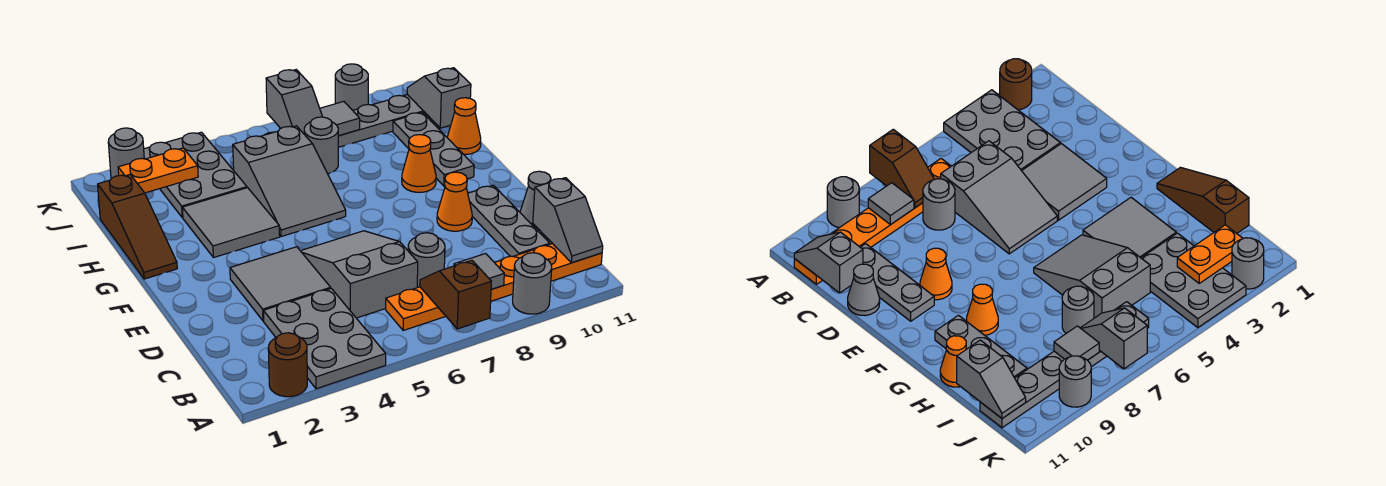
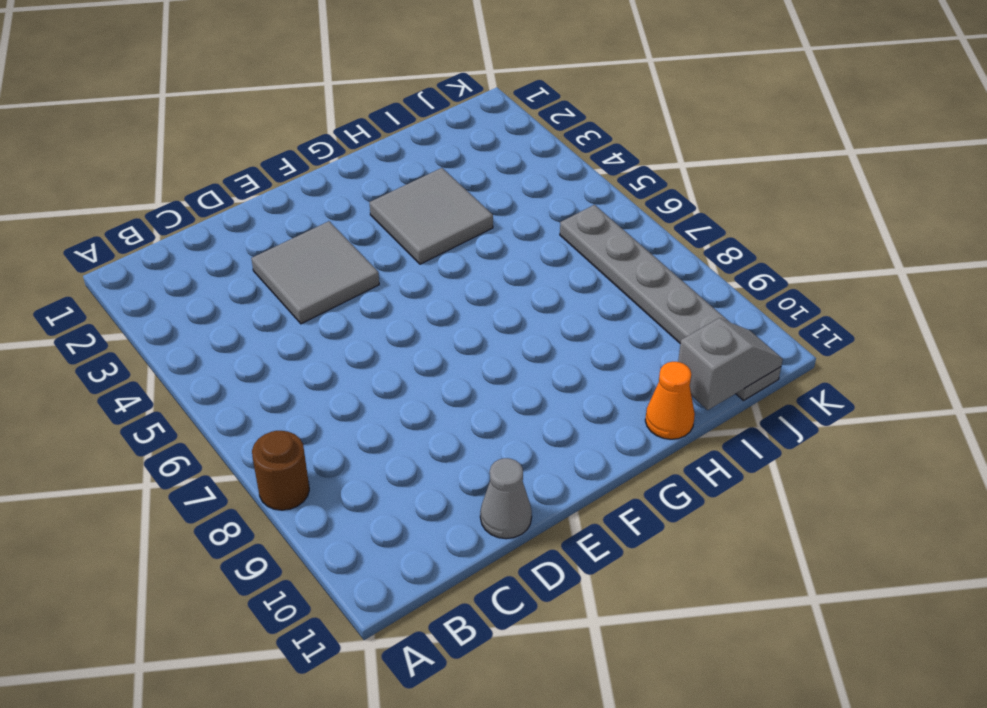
brown round brick A8 level 1 -> brown round brick A2 level 1
none -> grey plate A3:C4 level 1
none -> grey round brick A9 level 1
none -> orange plate B6:B11 level 1

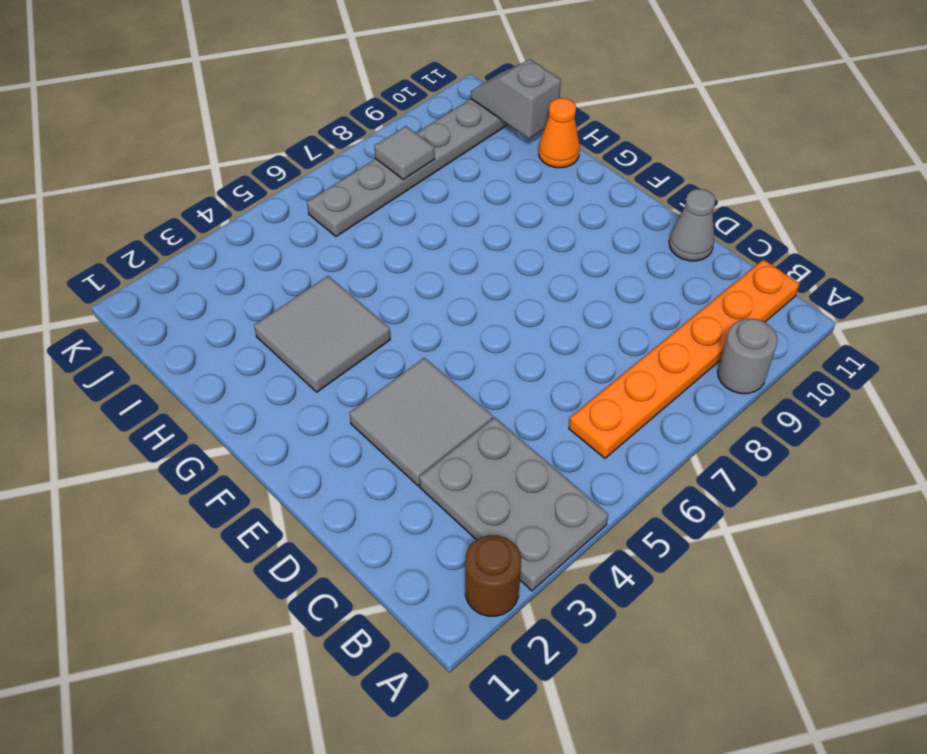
none -> grey slope C5:E6 level 1 top C
none -> grey round brick C7 level 1
none -> grey plate C10:E10 level 1

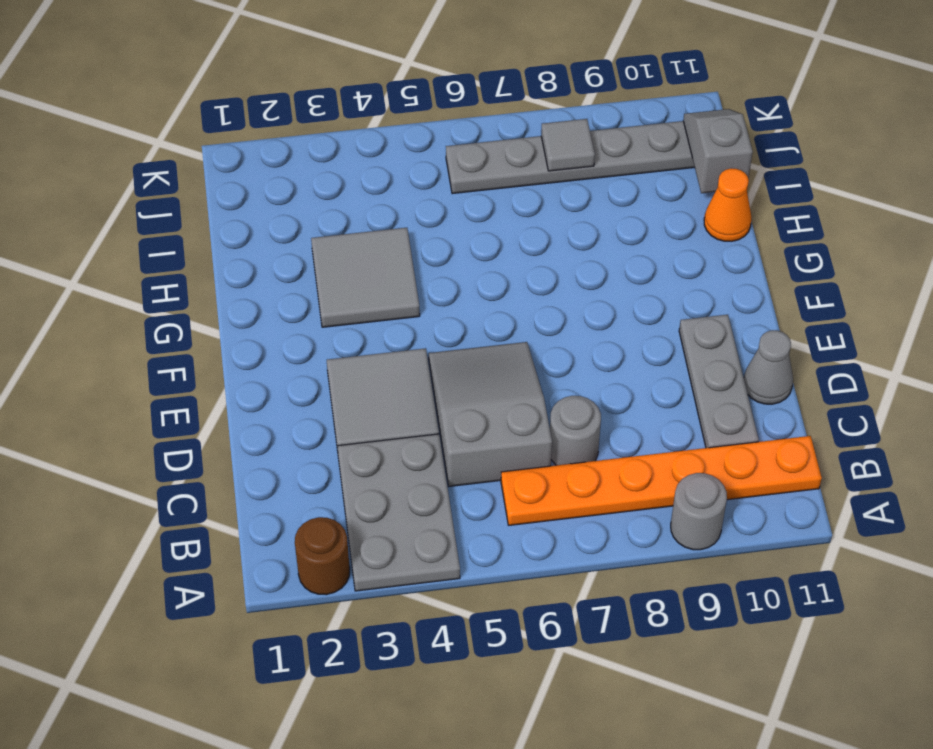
none -> orange cone E9 level 1
none -> brown slope G1:I1 level 1 top I
none -> grey slope G5:I6 level 1 top I

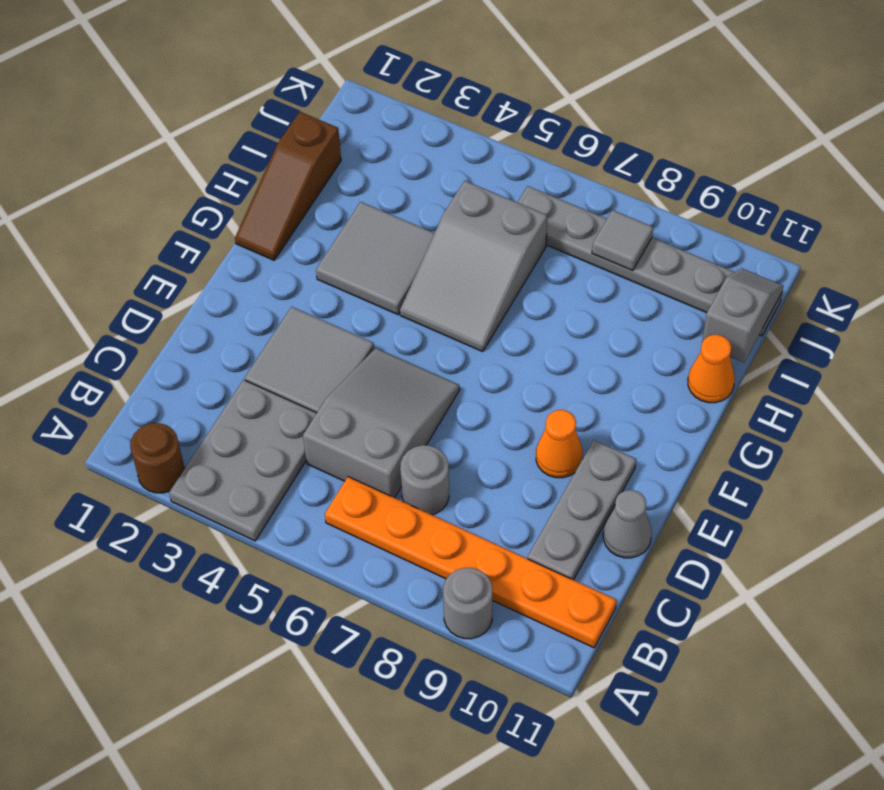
none -> orange cone G9 level 1
none -> grey plate G10:I10 level 1
none -> grey plate I3:K4 level 1

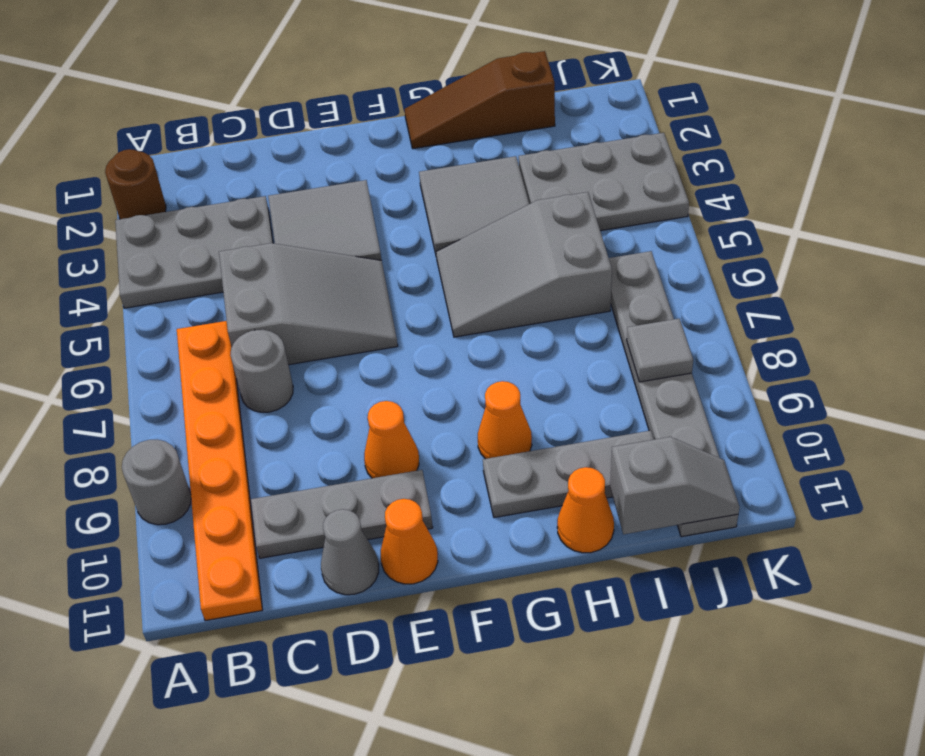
orange cone E11 level 1 -> none
none -> grey round brick I7 level 1
none -> grey round brick K2 level 1
none -> grey round brick K9 level 1

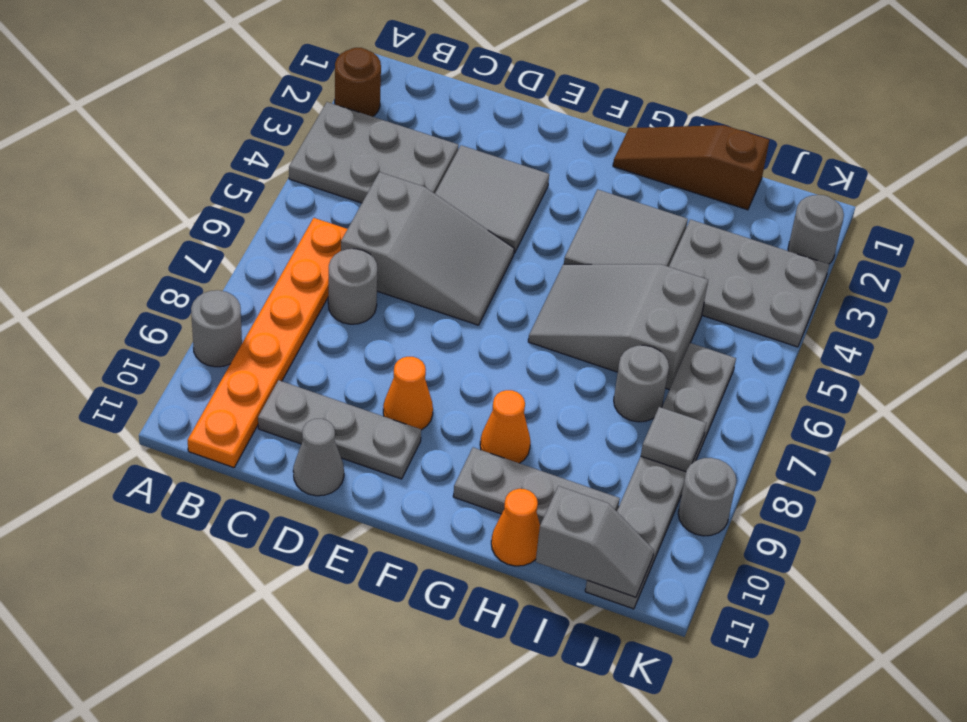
none -> brown slope A7:B7 level 2 top A
none -> grey tile B8 level 2
none -> grey slope B11:C11 level 2 top C

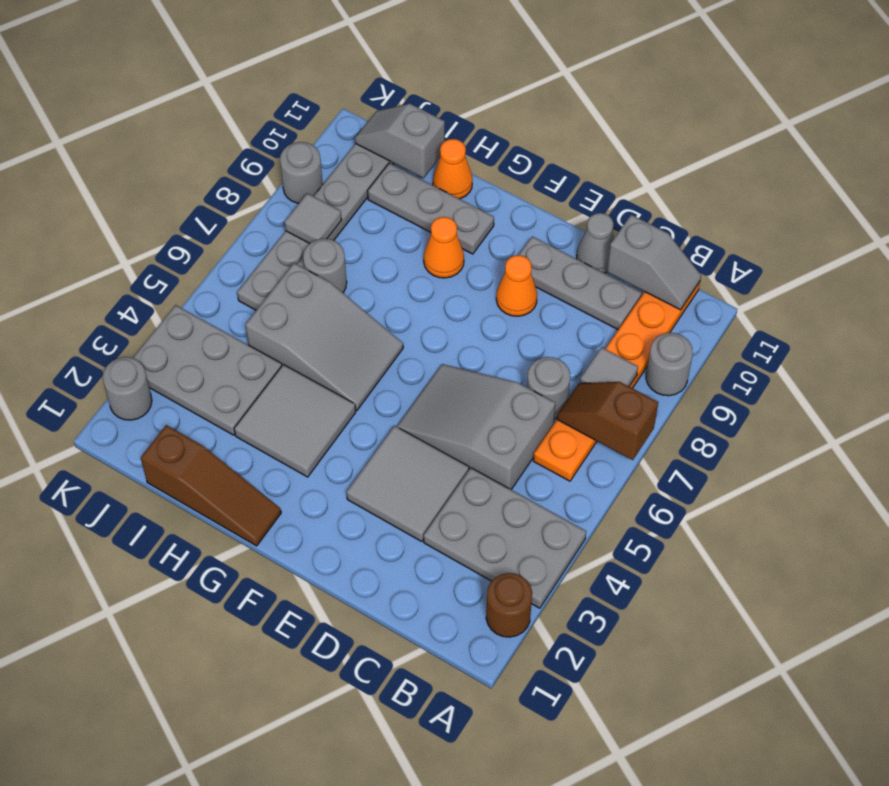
none -> orange plate J2:J3 level 2
none -> grey slope J7:K7 level 2 top K

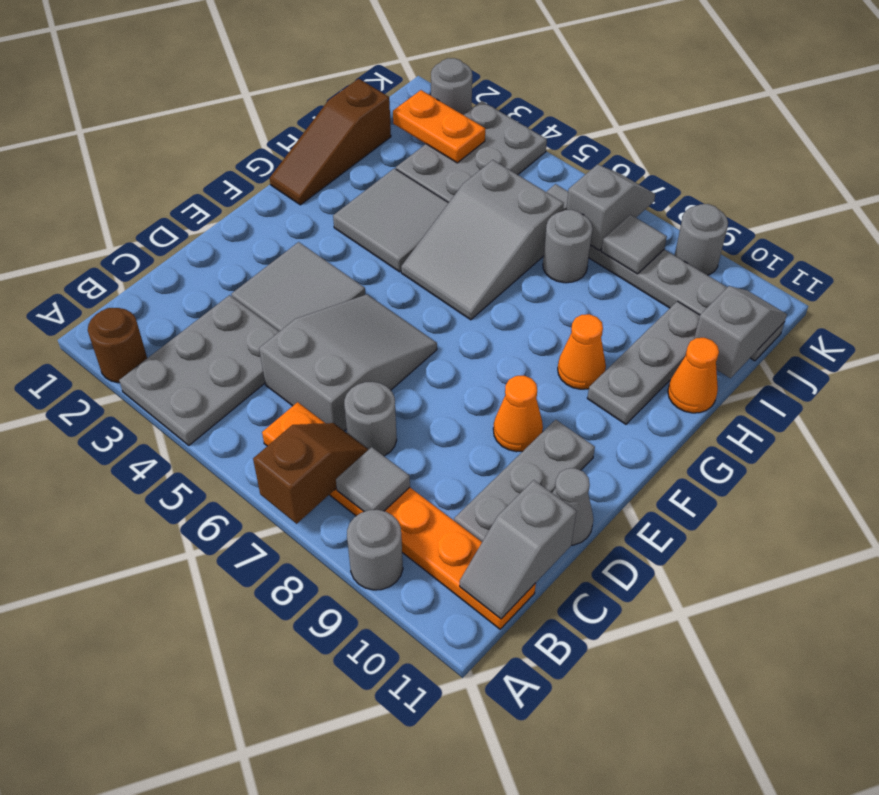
grey slope J7:K7 level 2 top J -> grey slope J7:K7 level 2 top K

